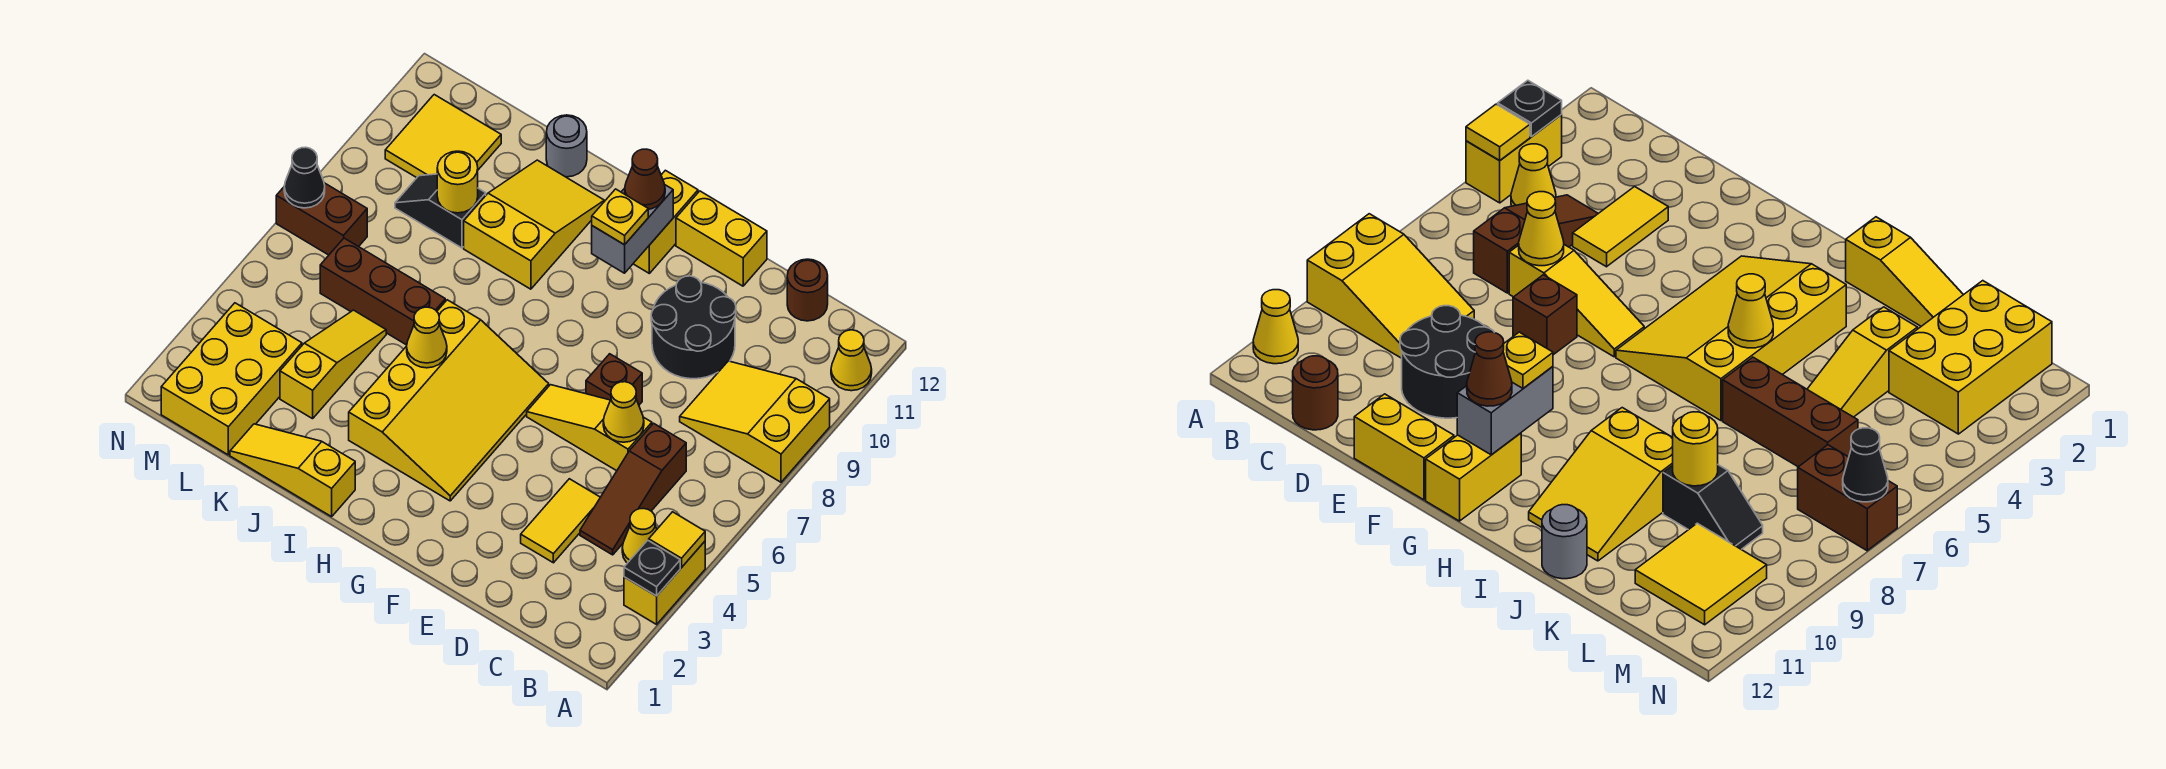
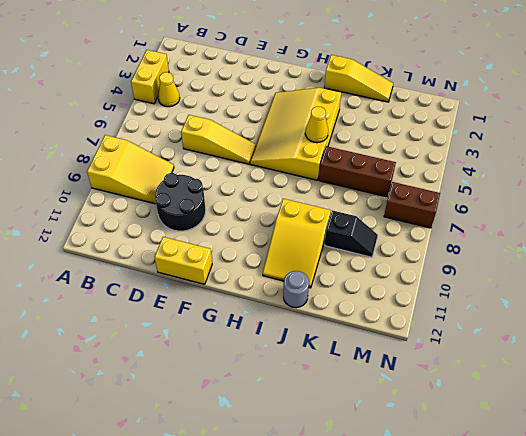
none -> yellow cone A11 level 1
none -> brown slope C4:C6 level 1 top 6
none -> brown round brick C12 level 1
none -> yellow tile D3:D4 level 1

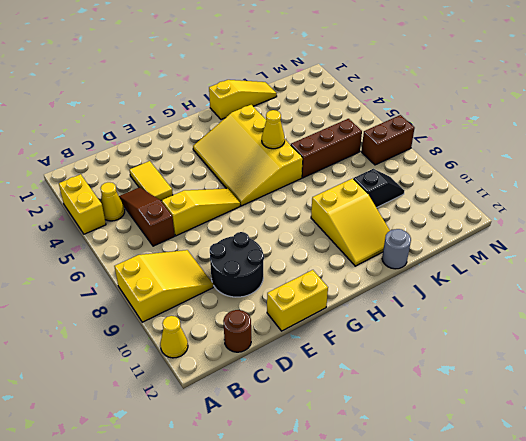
none -> brown brick E7 level 1
none -> yellow brick G11:G12 level 1
none -> yellow slope K3:K5 level 1 top 3
none -> yellow brick L1:M3 level 1

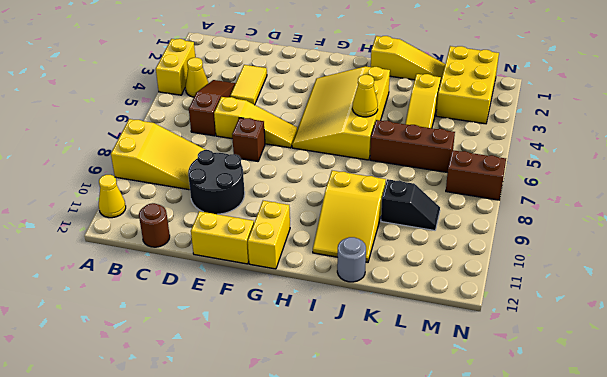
none -> yellow tile L10:M11 level 1
none -> black plate A3 level 2
none -> yellow tile A4 level 2
none -> yellow cone D6 level 2

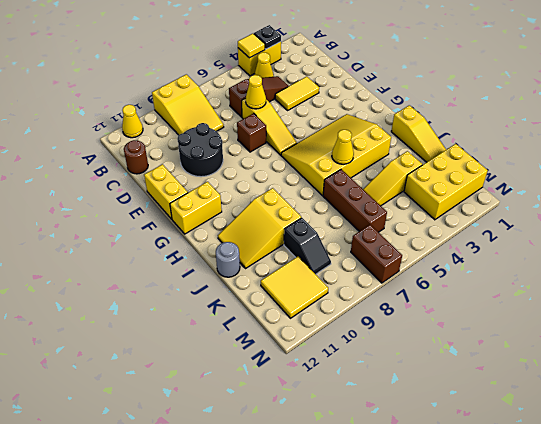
none -> grey brick G10:G11 level 2
none -> yellow round brick K9 level 2
none -> black cone N7 level 2
none -> yellow plate G10 level 3

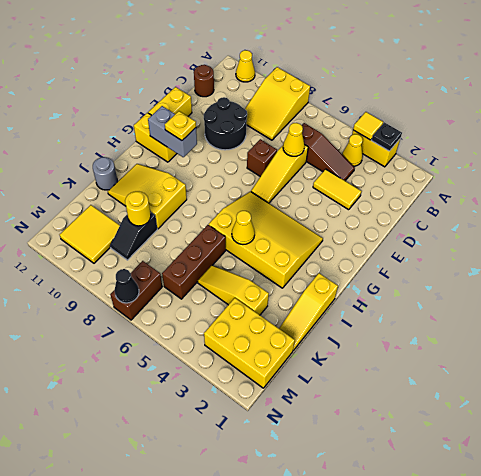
none -> brown cone G11 level 3

